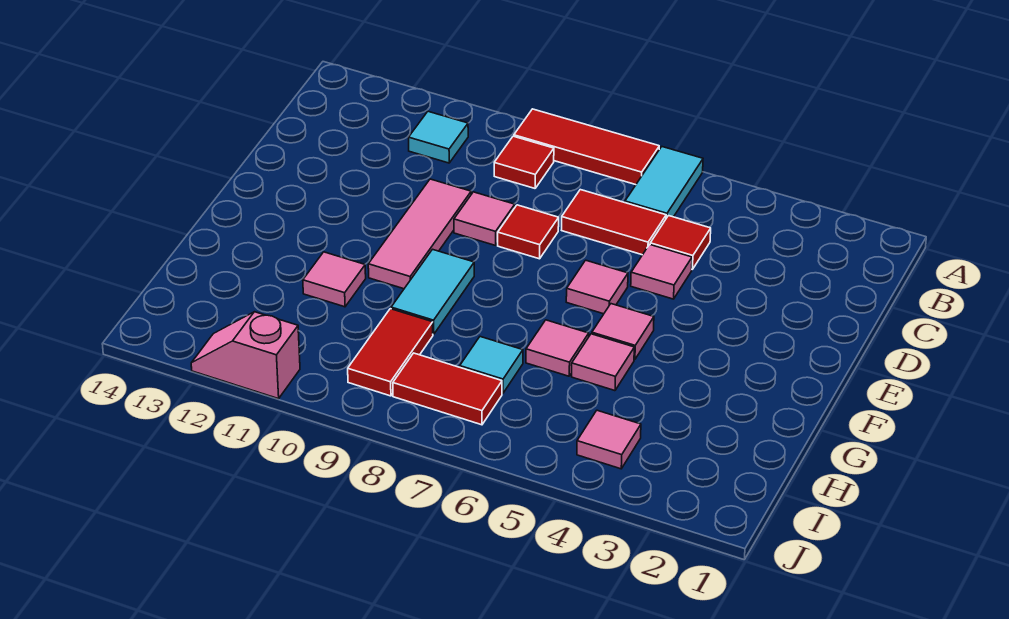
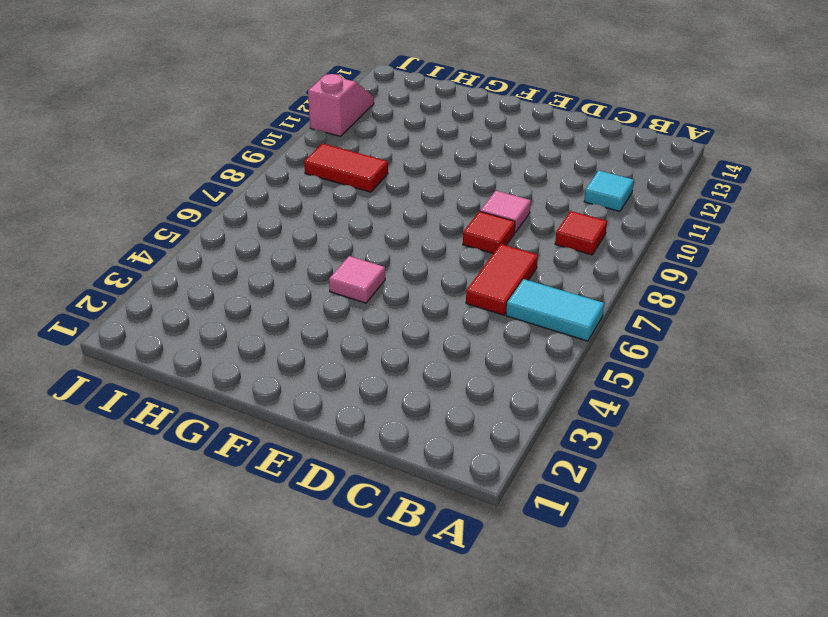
none -> red tile A7:A9 level 1
none -> red tile C5 level 1
none -> pink tile D5 level 1

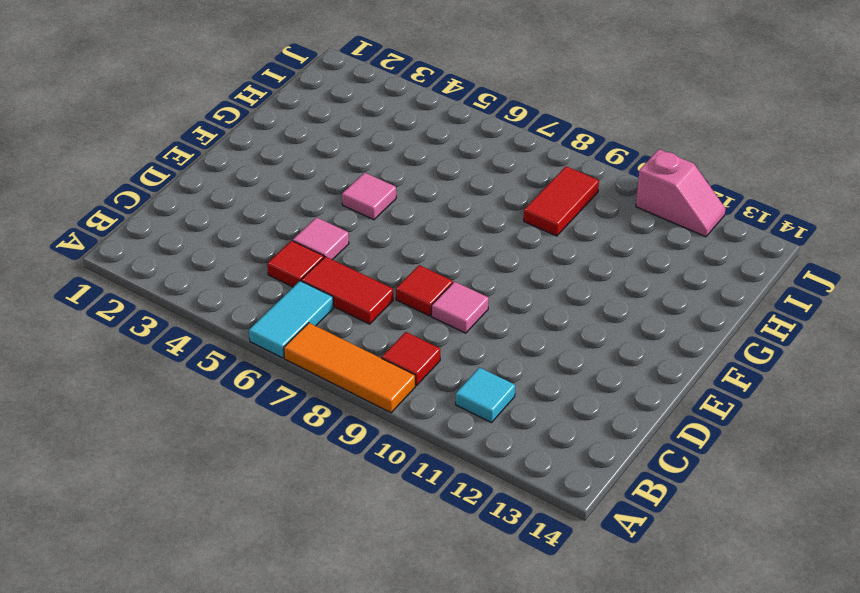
orange tile A7:A9 level 1 -> red tile A7:A9 level 1
none -> pink tile D10:F10 level 1
none -> pink tile E6 level 1
none -> cyan tile F9:G9 level 1

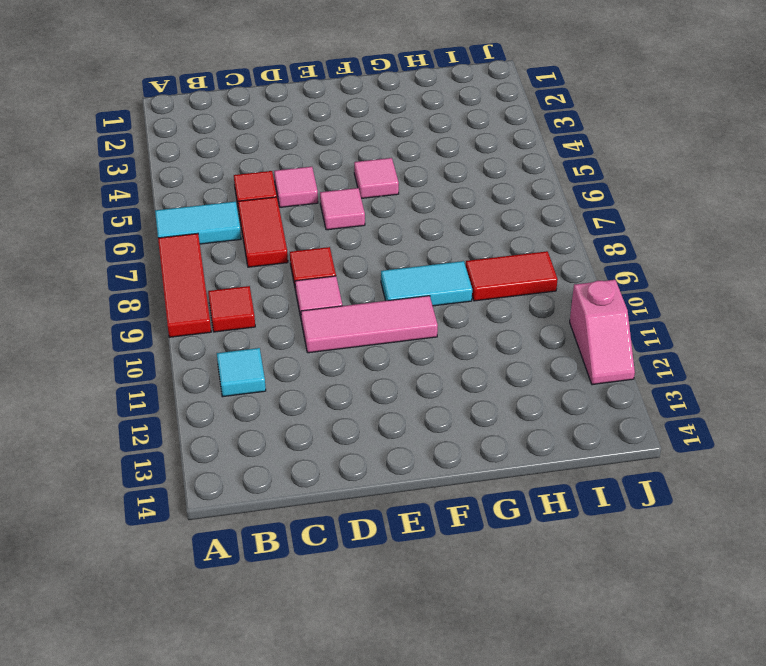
none -> pink tile G5 level 1
none -> pink tile G6 level 1
none -> pink tile G11 level 1

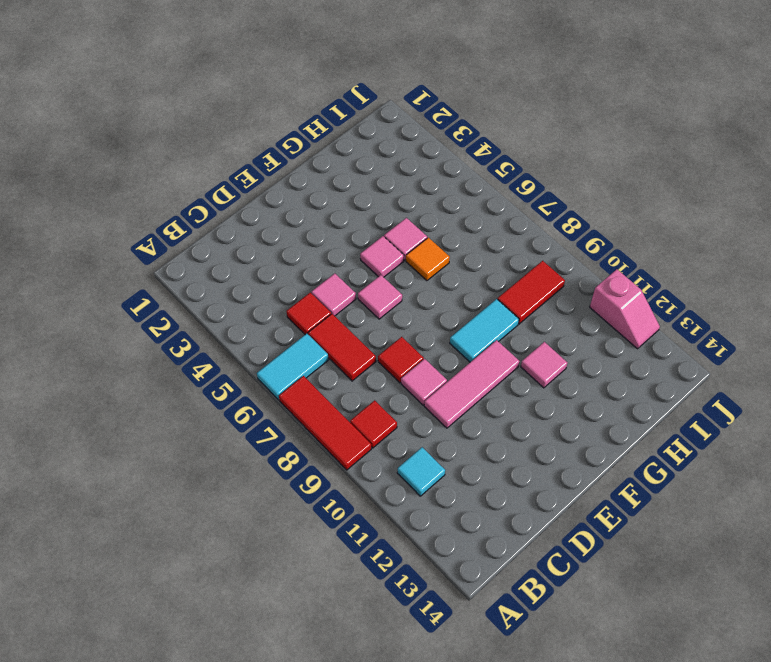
orange tile G6 level 1 -> pink tile G6 level 1
none -> cyan tile H7 level 1
none -> pink tile I4 level 1
none -> red tile I7:I8 level 1

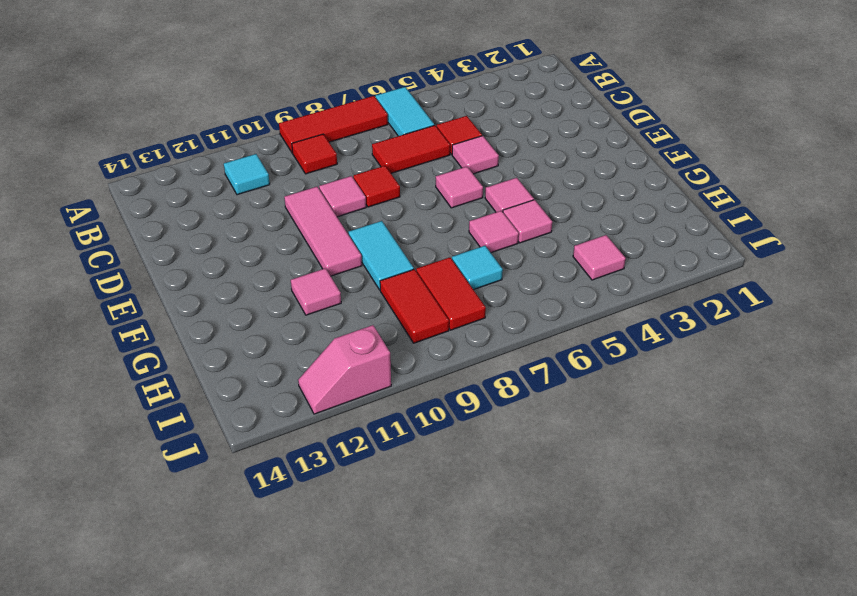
red tile H8:I8 level 1 -> red tile I7:I8 level 1

